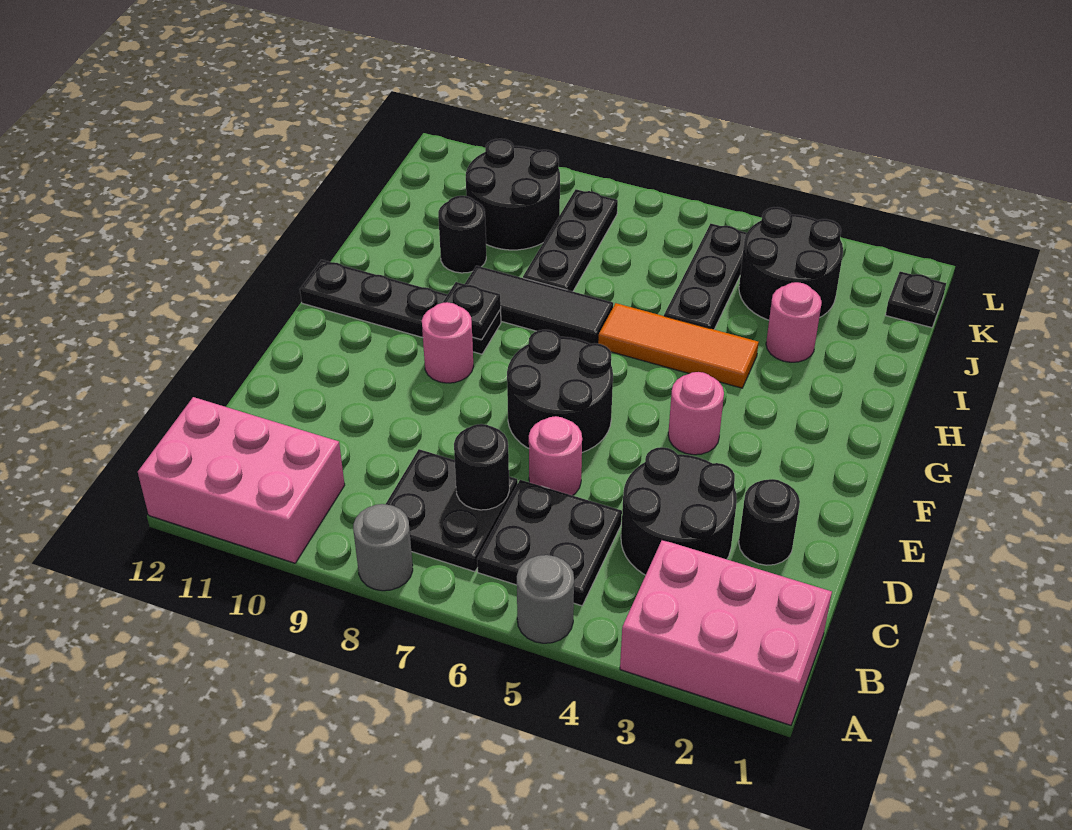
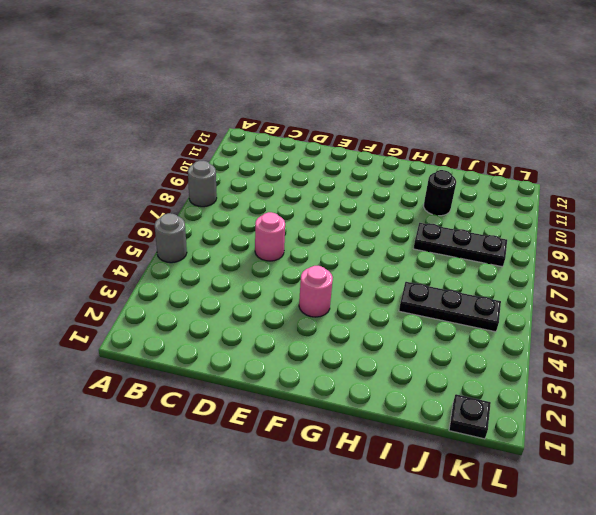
none -> pink brick A1:B3 level 1
none -> pink brick A10:B12 level 1
none -> black plate B5:C6 level 1

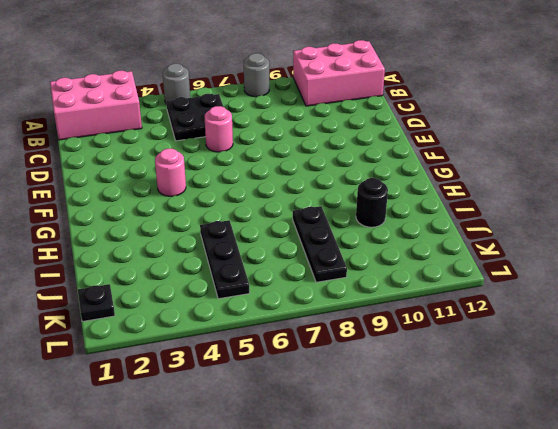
none -> black plate B7:C8 level 1
none -> black round brick C3:D4 level 1
none -> black round brick D2 level 1

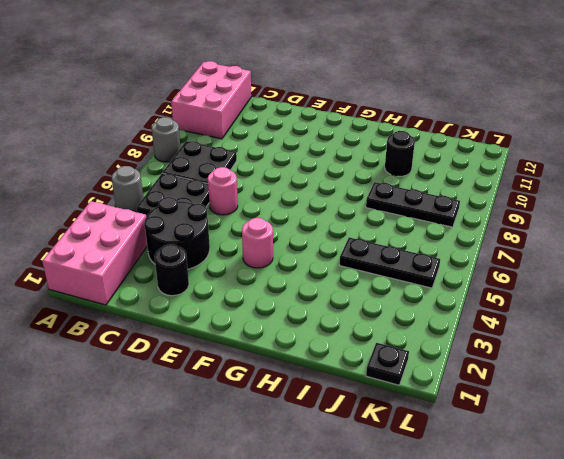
none -> black round brick E6:F7 level 1
none -> pink round brick F9 level 1
none -> black plate G9:G12 level 1

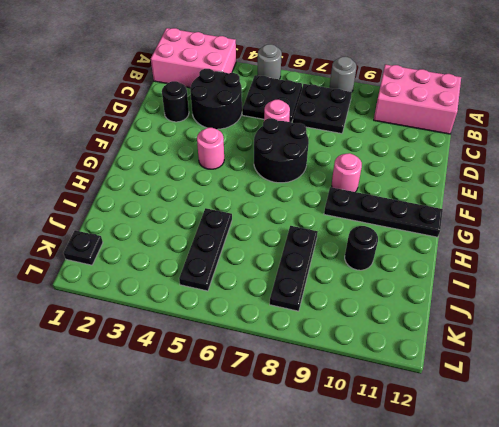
none -> orange tile H4:H6 level 1
none -> black tile H7:H9 level 1
none -> pink round brick I3 level 1

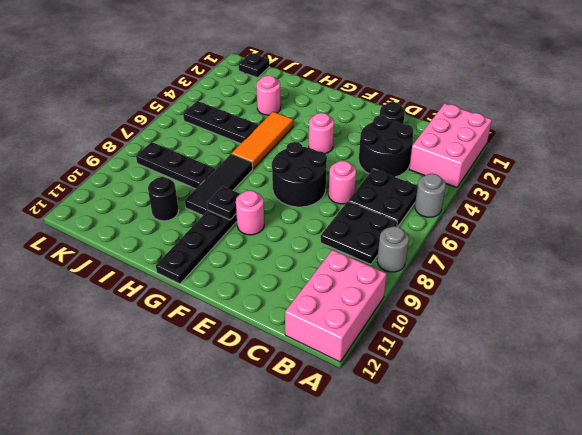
none -> black round brick J3:K4 level 1
none -> black round brick J9:K10 level 1
none -> black round brick C7 level 2

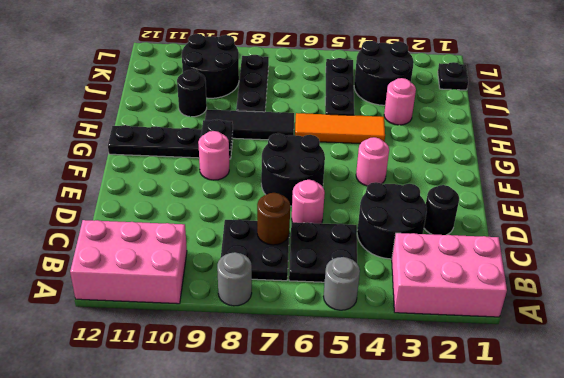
brown round brick C7 level 2 -> black round brick C7 level 2

